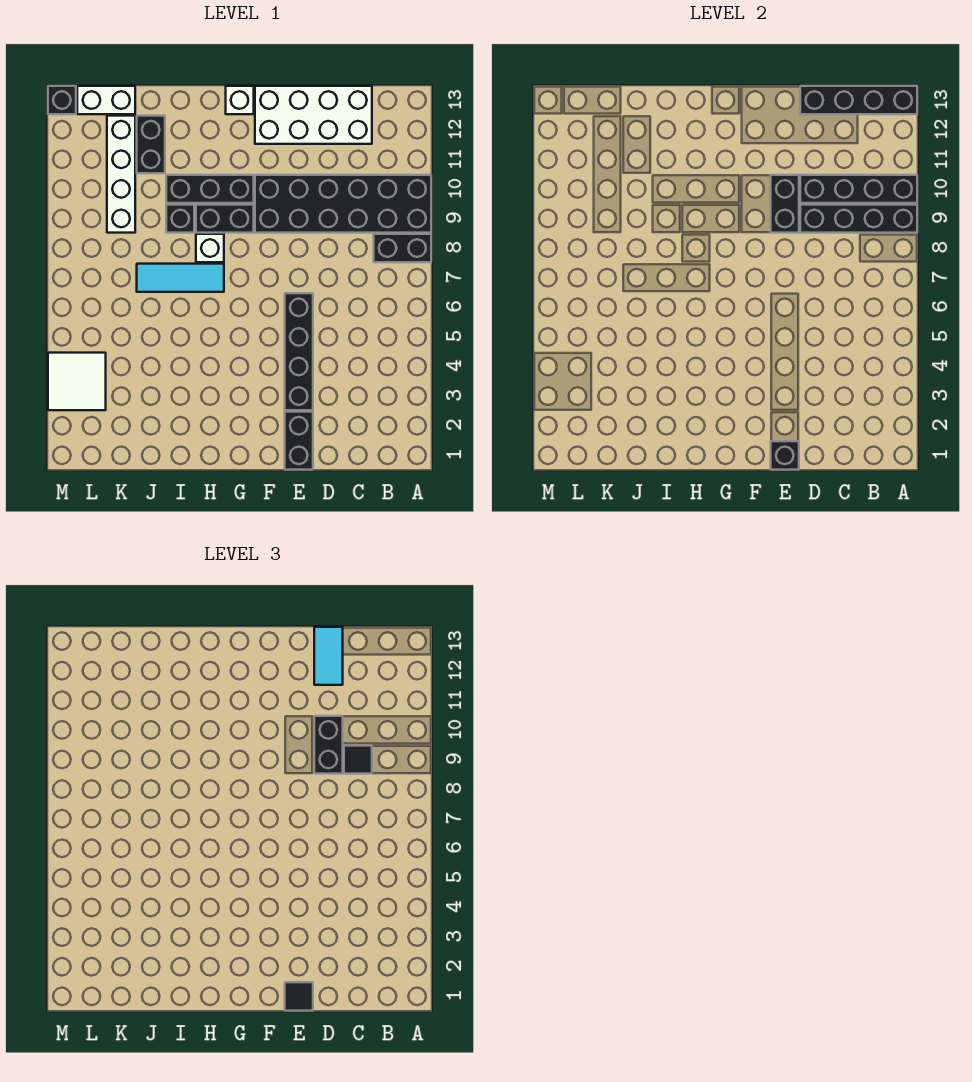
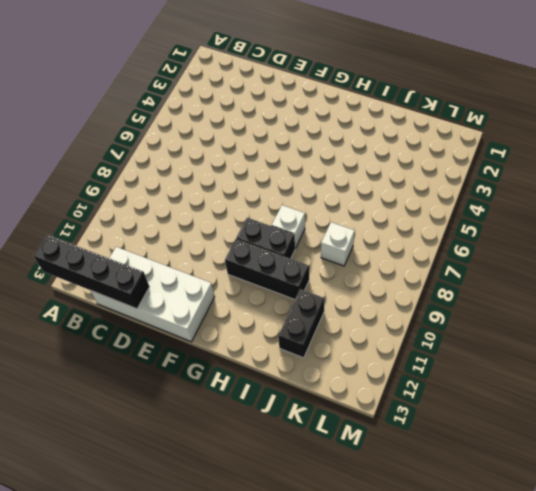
white brick J8 level 1 -> white brick G13 level 1
none -> black brick A8:B8 level 1
none -> black brick A9:F10 level 1
none -> black brick E1:E2 level 1

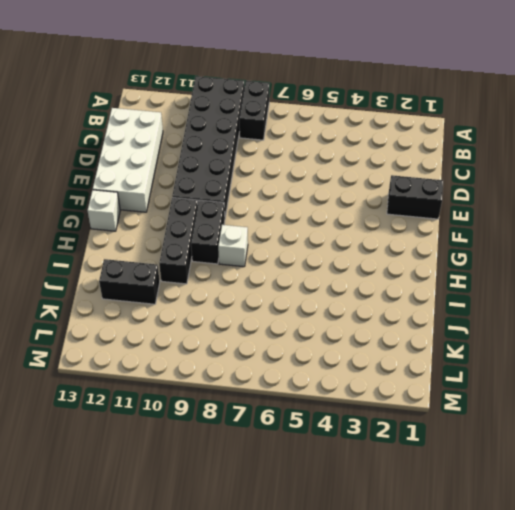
none -> black brick E3:E6 level 1
none -> cyan tile H7:J7 level 1
none -> black brick I9 level 1

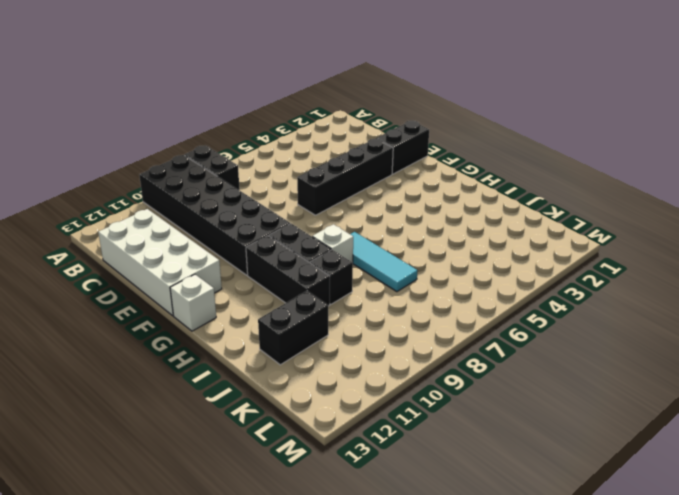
none -> white brick K9:K12 level 1
none -> white brick K13:L13 level 1
none -> white tile L3:M4 level 1

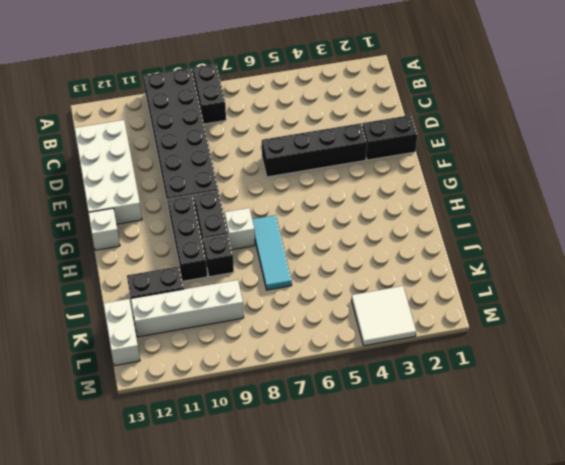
none -> black brick M13 level 1
none -> black brick A9:D9 level 2
none -> black brick A10:D10 level 2

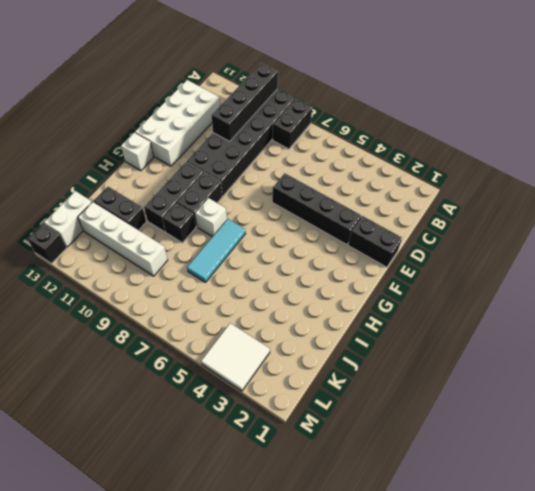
none -> black brick A9:D9 level 2
none -> black brick A13:D13 level 2
none -> black brick E1 level 2

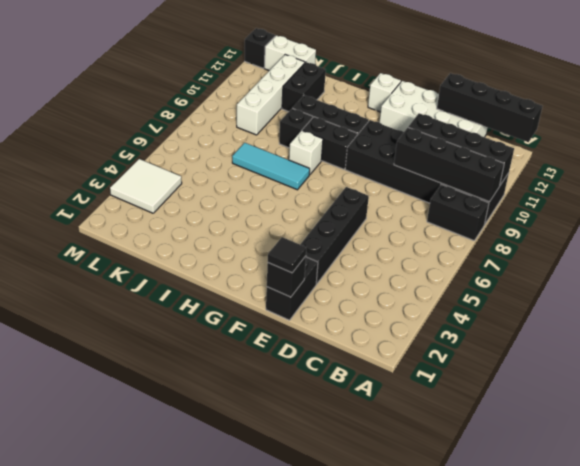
none -> black brick E9:E10 level 2
none -> black tile C9 level 3
none -> black brick D9:D10 level 3

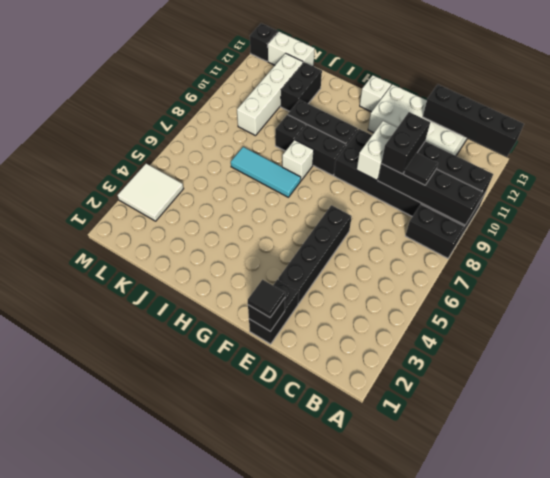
white brick E9:E10 level 2 -> black brick E9:E10 level 2
none -> cyan tile D12:D13 level 3

